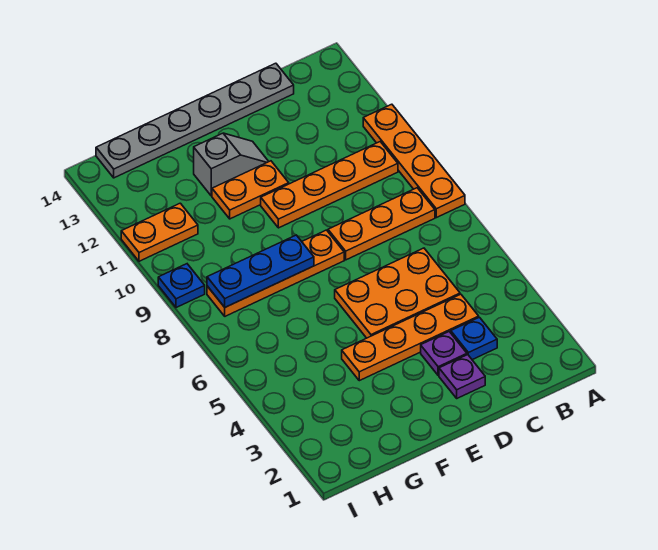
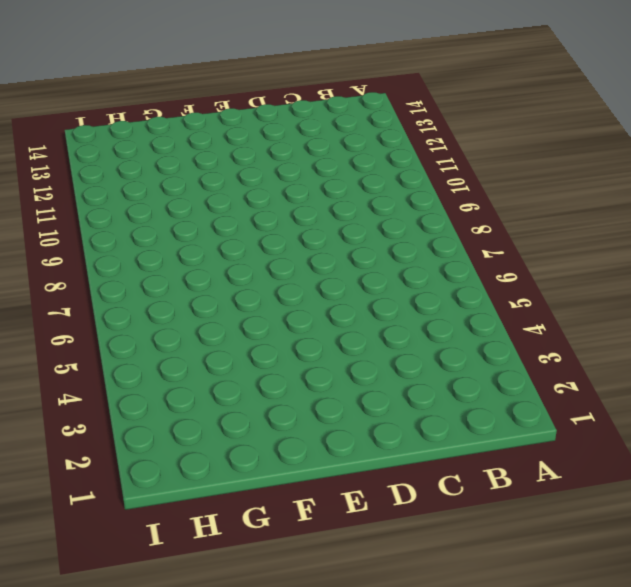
none -> orange plate A8:A11 level 1
none -> orange plate B8:D8 level 1
none -> orange plate B10:E10 level 1

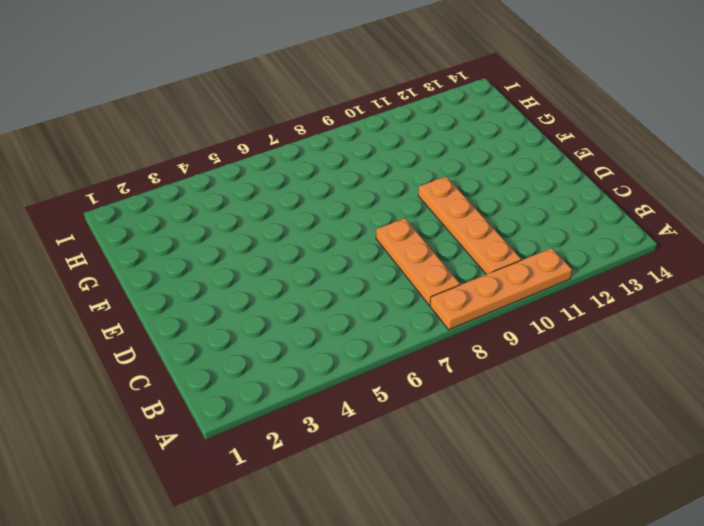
none -> blue plate C3 level 1
none -> orange plate C4:F4 level 1
none -> orange plate C5:E6 level 1

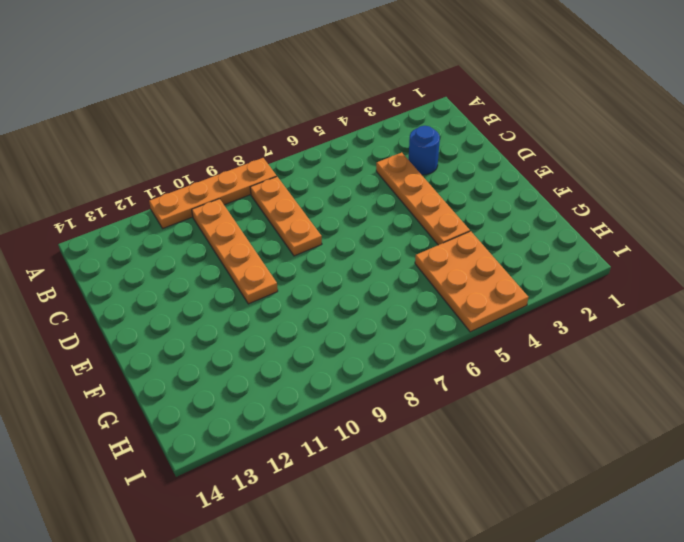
blue round brick C3 level 1 -> blue plate C3 level 1
orange plate G4:I5 level 1 -> orange plate C5:E6 level 1
none -> grey plate C14:H14 level 1
none -> purple plate D2 level 1
none -> purple plate D3 level 1

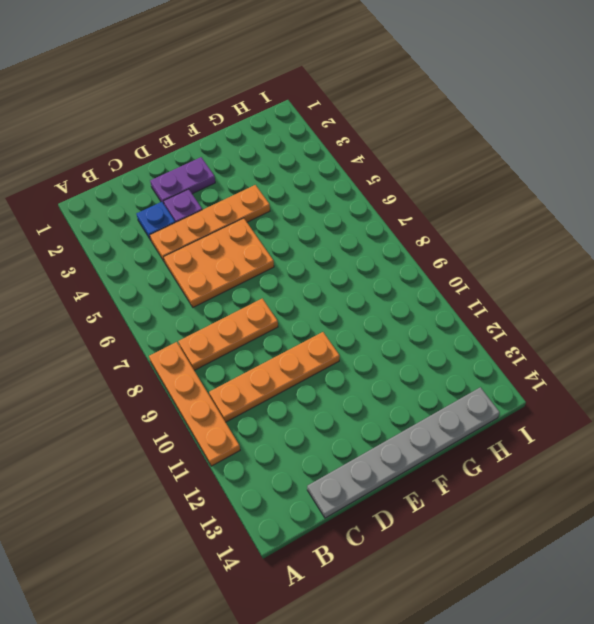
purple plate D2:E2 level 1 -> purple plate D2 level 1
none -> orange plate E8:H8 level 1
none -> orange plate E11:F11 level 1
none -> grey slope E12:F12 level 1 top F

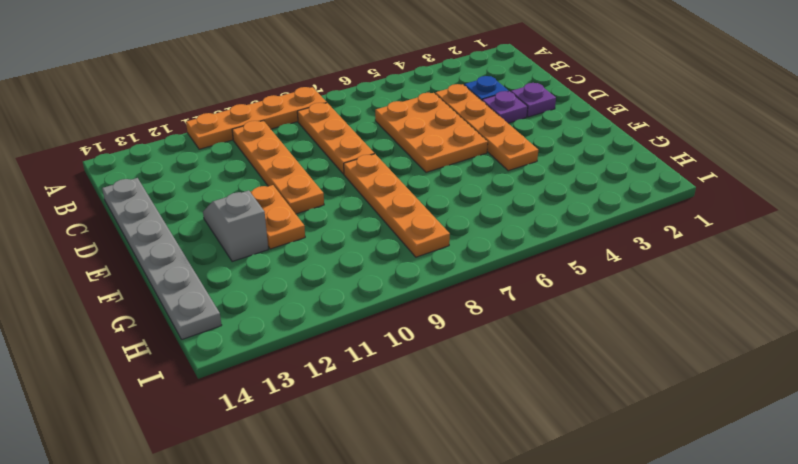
none -> orange plate H11:I11 level 1
none -> blue plate I9 level 1
none -> blue plate F8:H8 level 2

